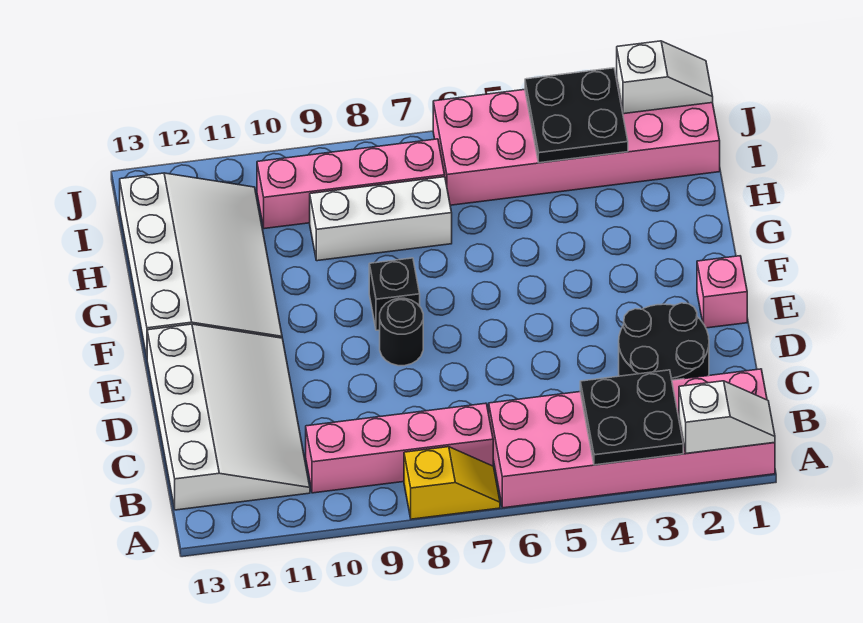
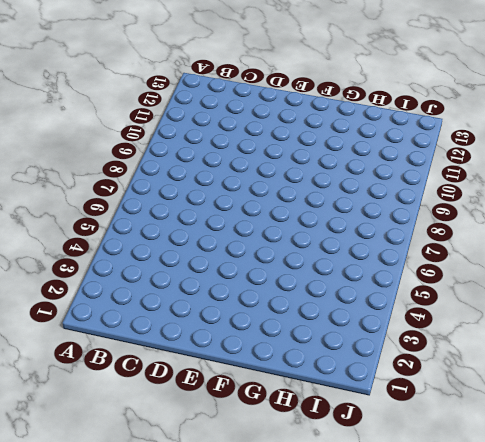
none -> pink brick A1:B6 level 1
none -> yellow slope A7:A8 level 1 top 8
none -> pink brick B7:B10 level 1

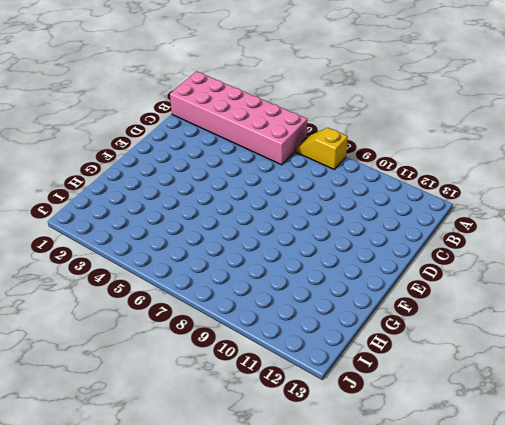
none -> pink brick B7:B10 level 1
none -> white slope B11:E13 level 1 top 13
none -> black round brick C2:D3 level 1

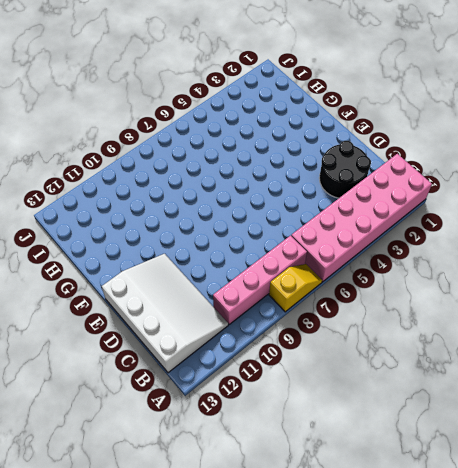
none -> pink brick E1 level 1
none -> black round brick E8 level 1
none -> black brick F8 level 1

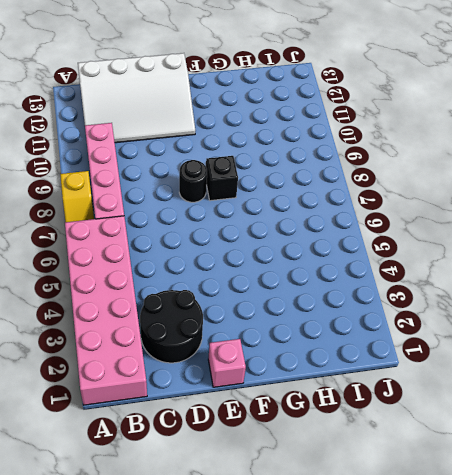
none -> white slope F11:I13 level 1 top 13
none -> white brick H7:H9 level 1
none -> pink brick I1:J6 level 1

